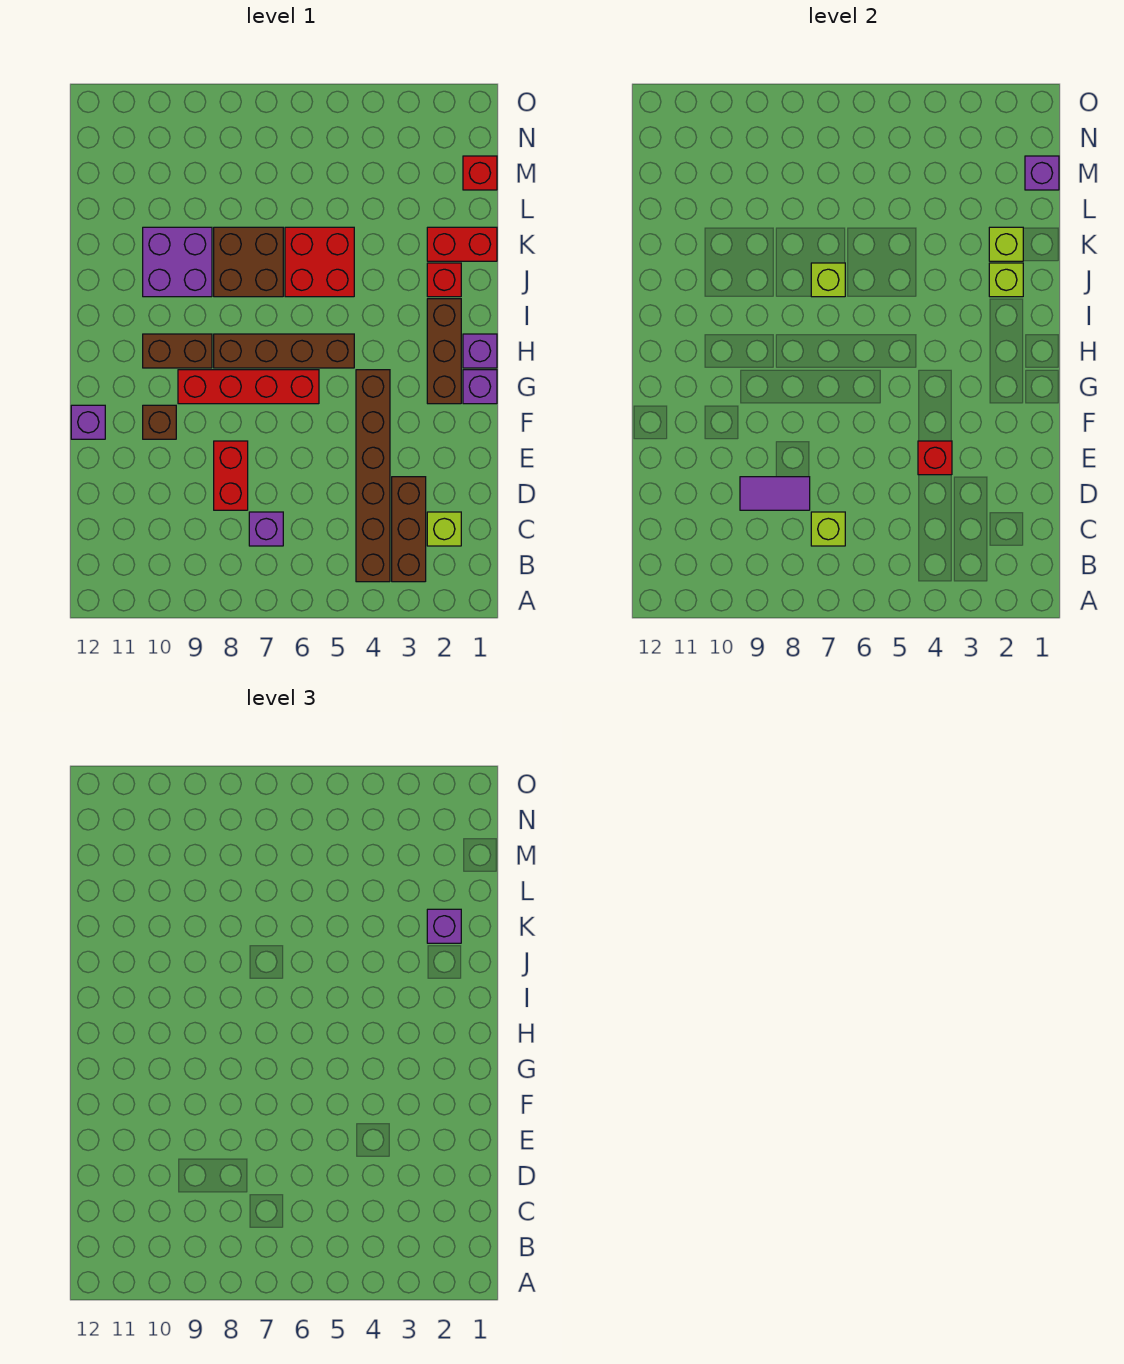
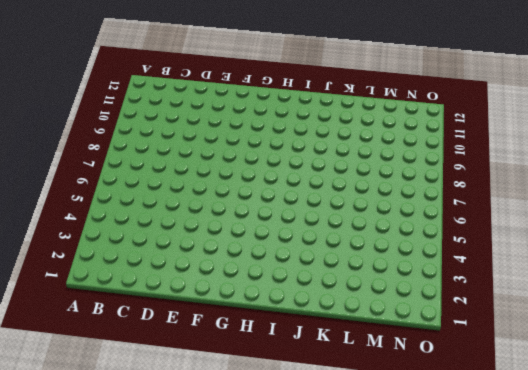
none -> brown brick B3:D3 level 1
none -> brown brick B4:G4 level 1
none -> lime brick C2 level 1

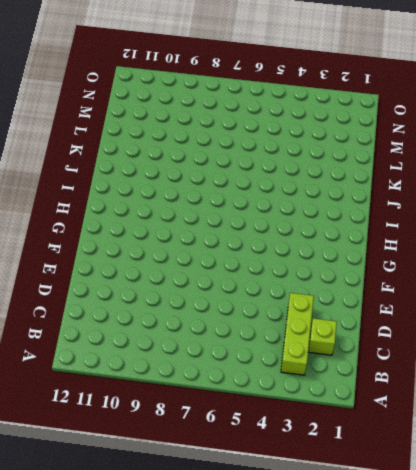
lime brick B3:D3 level 1 -> brown brick B3:D3 level 1
none -> brown brick B4:G4 level 1
none -> purple brick C7 level 1
none -> red brick D8:E8 level 1

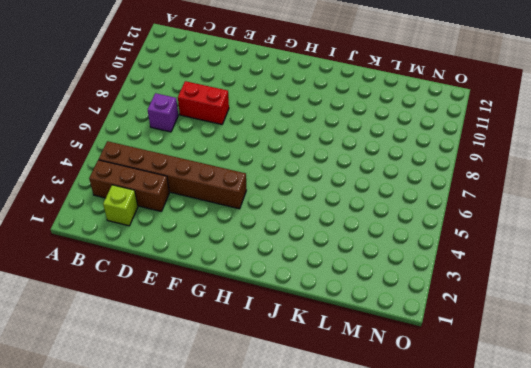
none -> brown brick F10 level 1
none -> purple brick F12 level 1
none -> purple brick G1 level 1

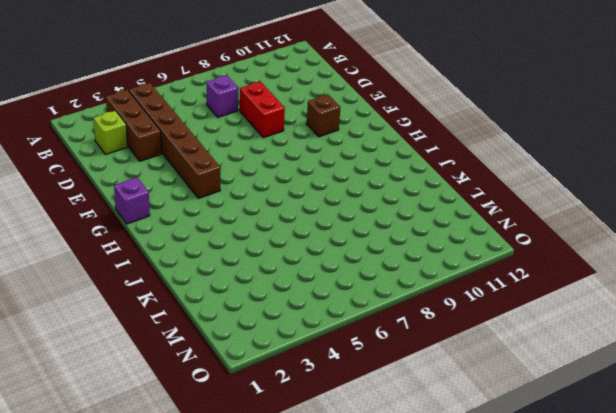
none -> purple brick F12 level 1
none -> brown brick G2:I2 level 1
none -> red brick G6:G9 level 1

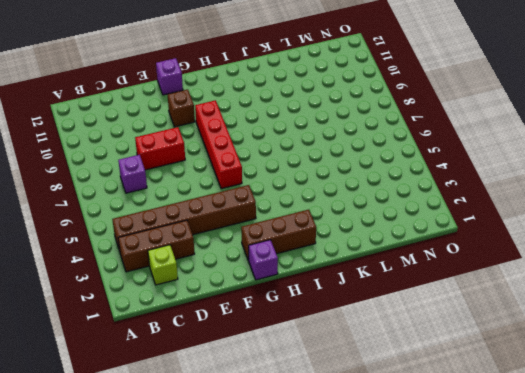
none -> purple brick H1 level 1
none -> brown brick H5:H8 level 1
none -> brown brick H9:H10 level 1

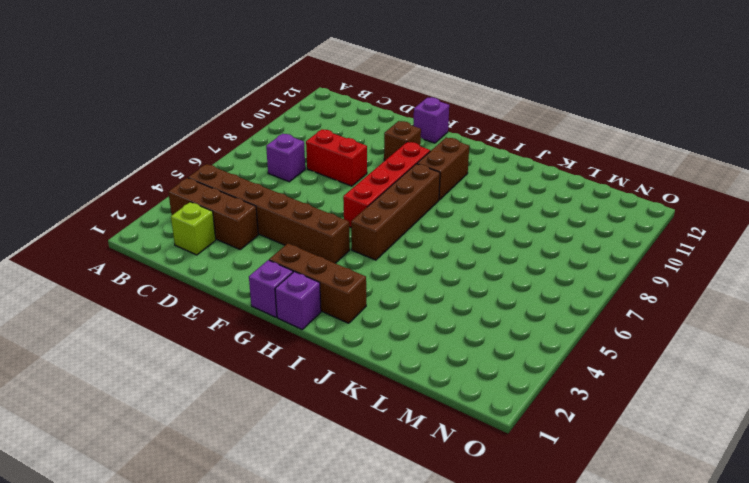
none -> red brick J2 level 1
none -> red brick J5:K6 level 1
none -> brown brick J7:K8 level 1

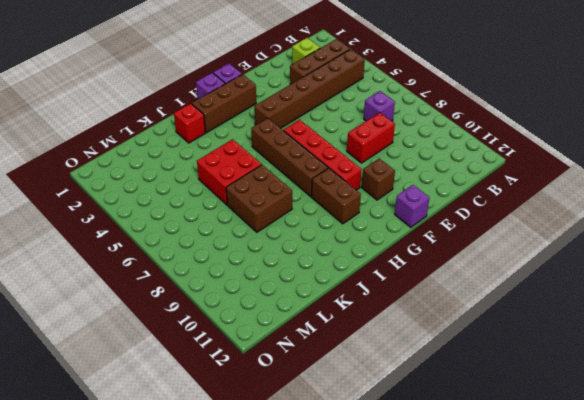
none -> purple brick J9:K10 level 1
none -> red brick K1:K2 level 1
none -> red brick M1 level 1

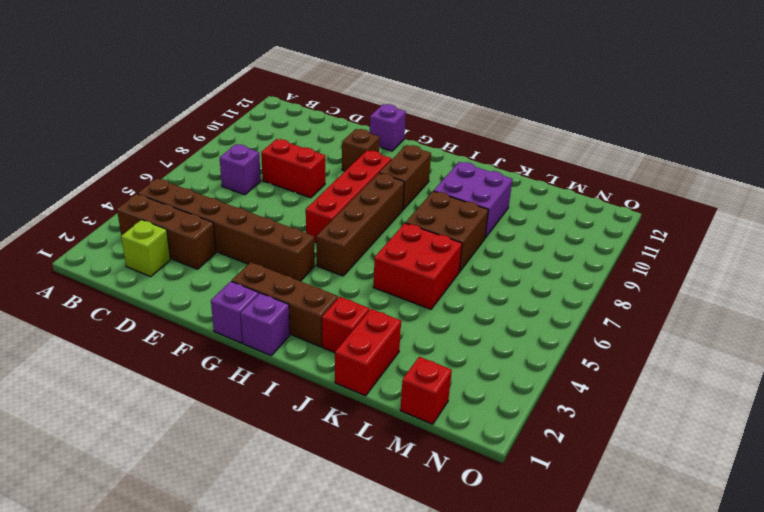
none -> lime brick C7 level 2
none -> purple tile D8:D9 level 2
none -> red brick E4 level 2

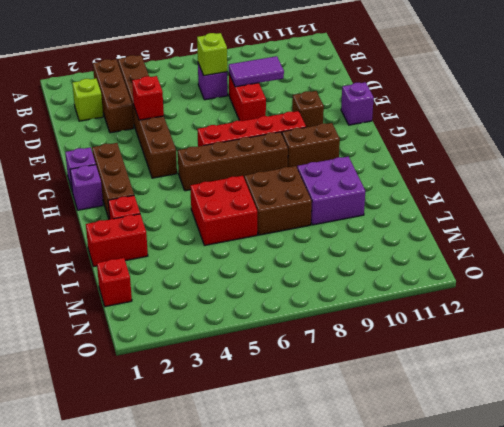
none -> lime brick J2 level 2
none -> lime brick J7 level 2
none -> lime brick K2 level 2

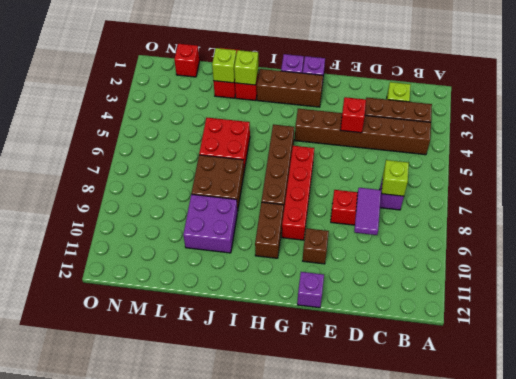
none -> lime brick J7 level 2
none -> purple brick M1 level 2
none -> purple brick K2 level 3

